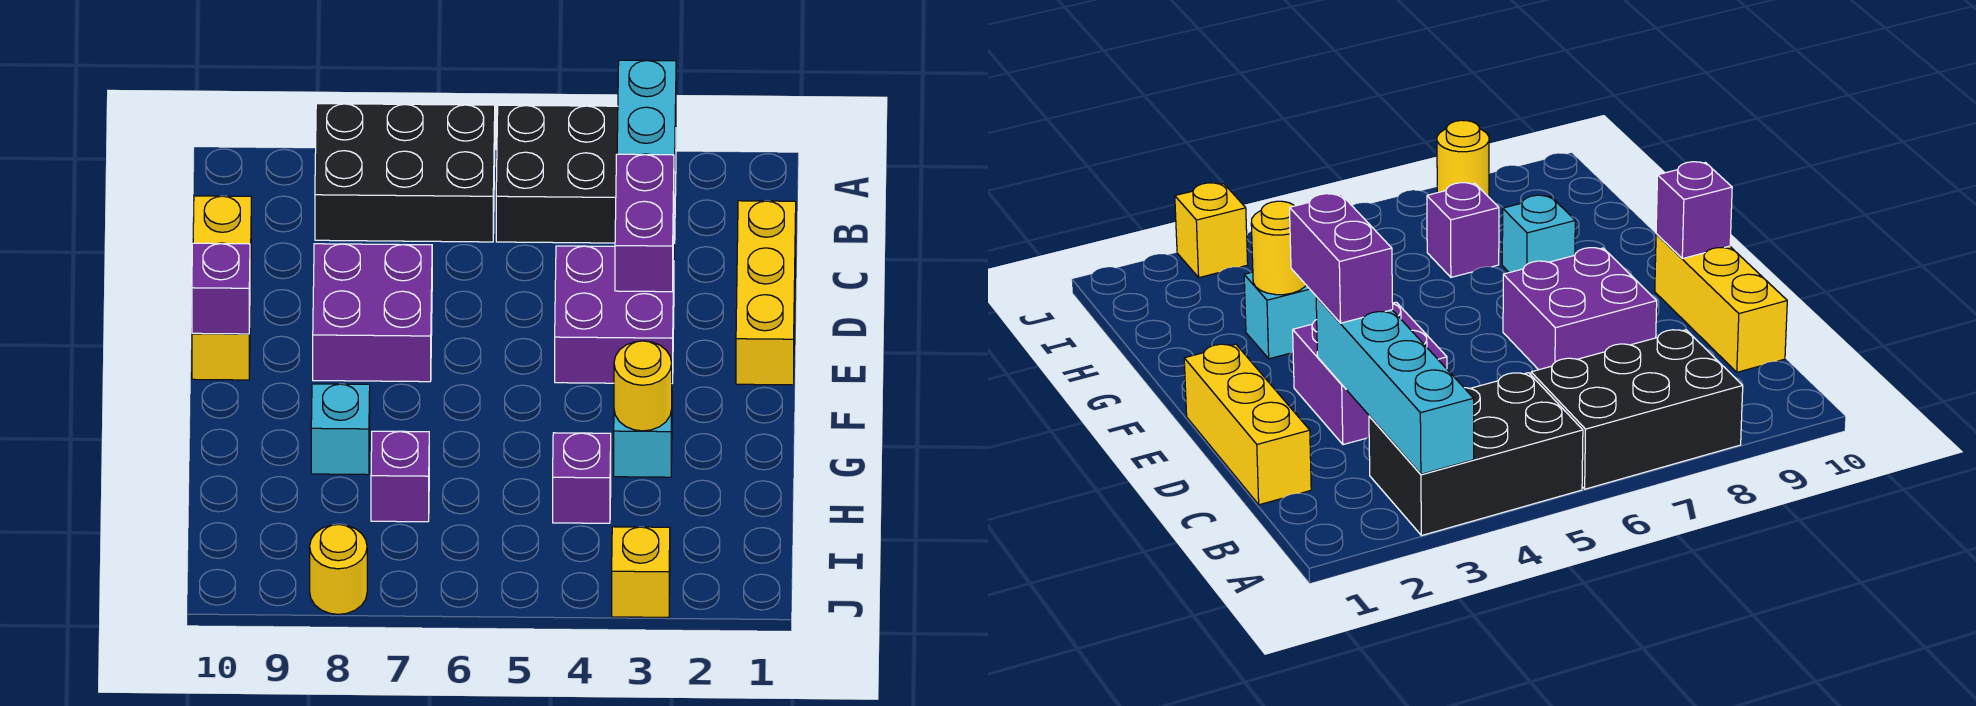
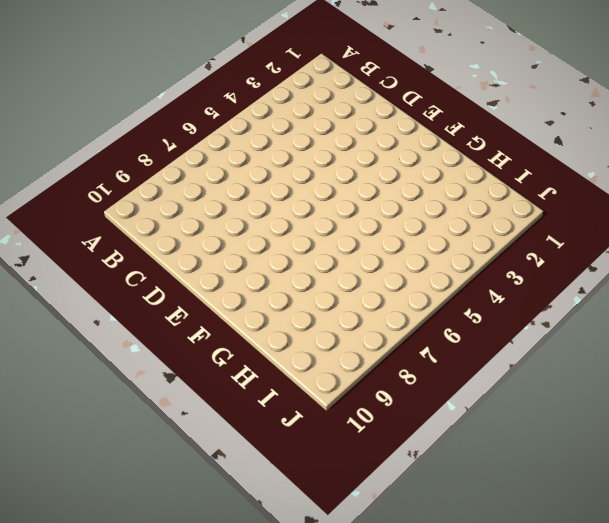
none -> black brick A3:B5 level 1
none -> black brick A6:B8 level 1
none -> yellow brick C1:E1 level 1

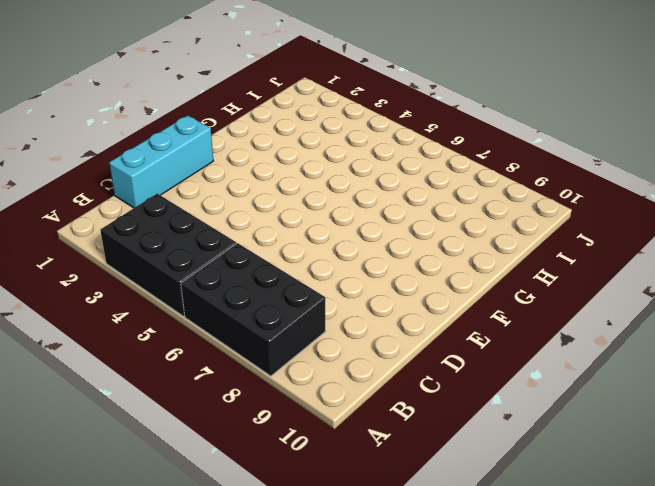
cyan brick C1:E1 level 1 -> yellow brick C1:E1 level 1
none -> yellow brick C10:E10 level 1
none -> purple brick D3:E4 level 1
none -> purple brick D7:E8 level 1

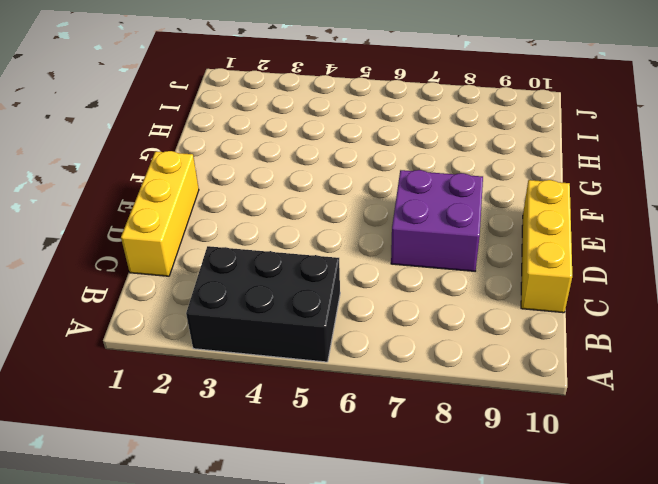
none -> black brick A6:B8 level 1
none -> purple brick D3:E4 level 1
none -> cyan brick G3 level 1

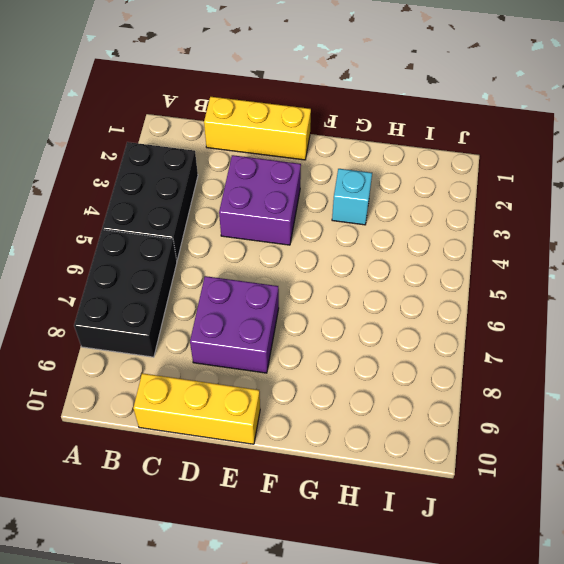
none -> cyan brick G8 level 1
none -> purple brick H4 level 1
none -> purple brick H7 level 1

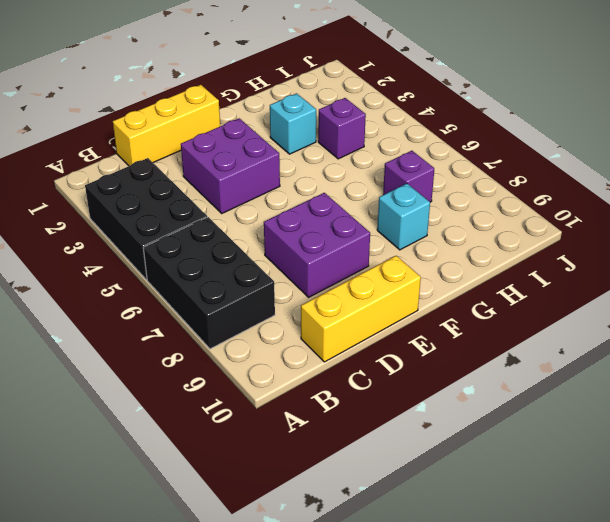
none -> yellow brick J3 level 1
none -> yellow round brick J8 level 1
none -> cyan brick A3:D3 level 2

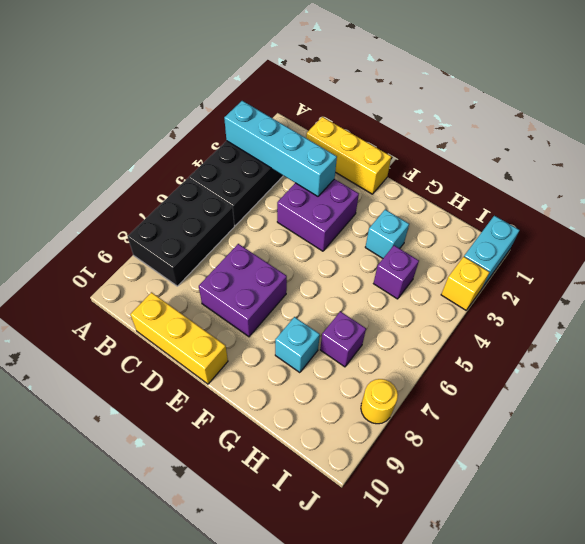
cyan brick J1:J2 level 1 -> none
none -> purple brick E10 level 2
none -> yellow round brick G3 level 2
none -> purple brick D3:E3 level 3

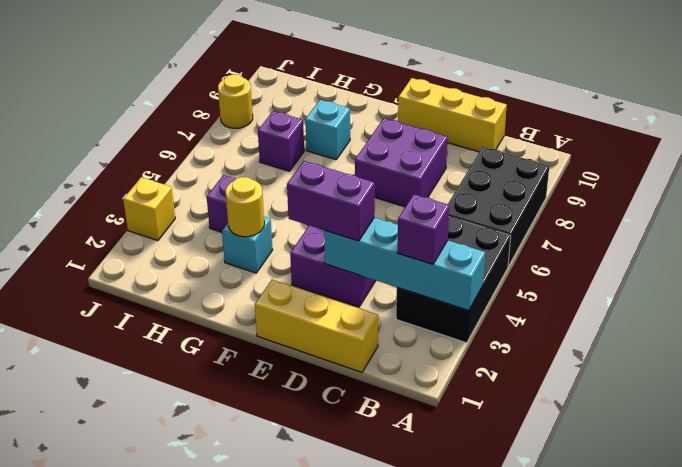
purple brick B3 level 3 -> purple brick E10 level 2

